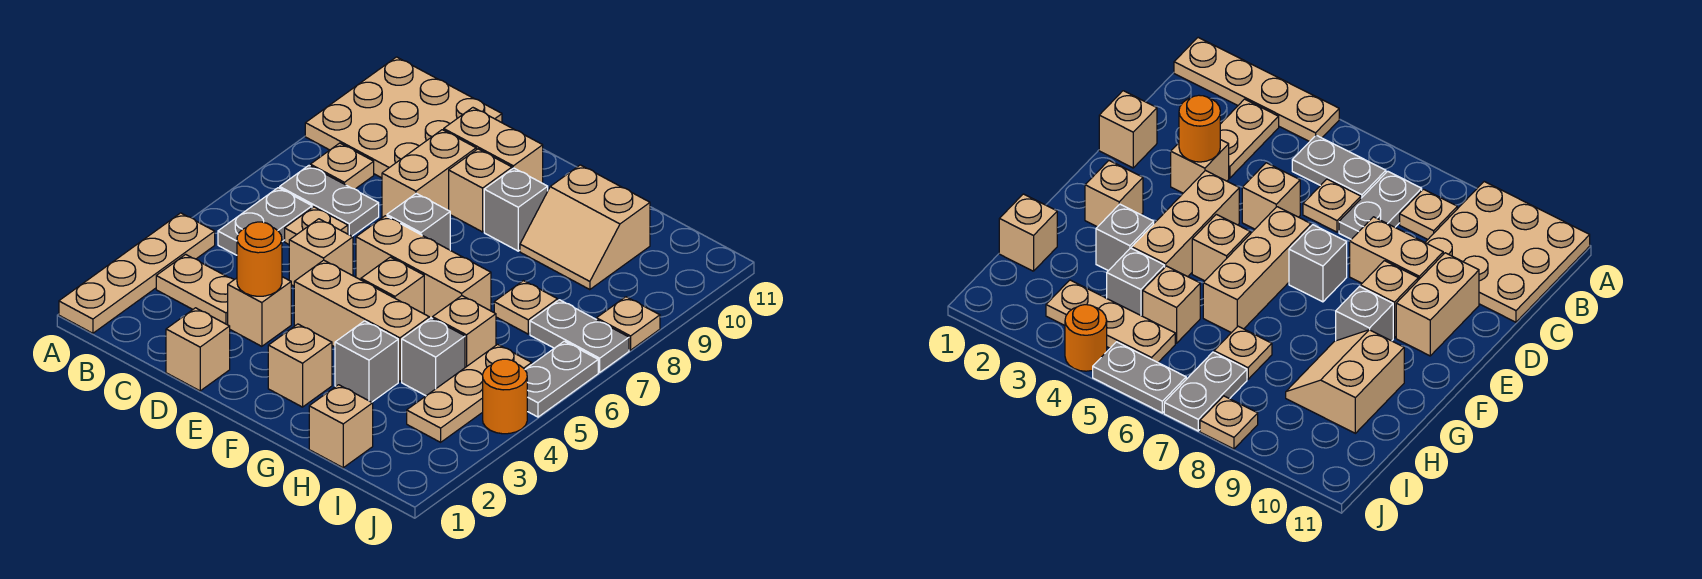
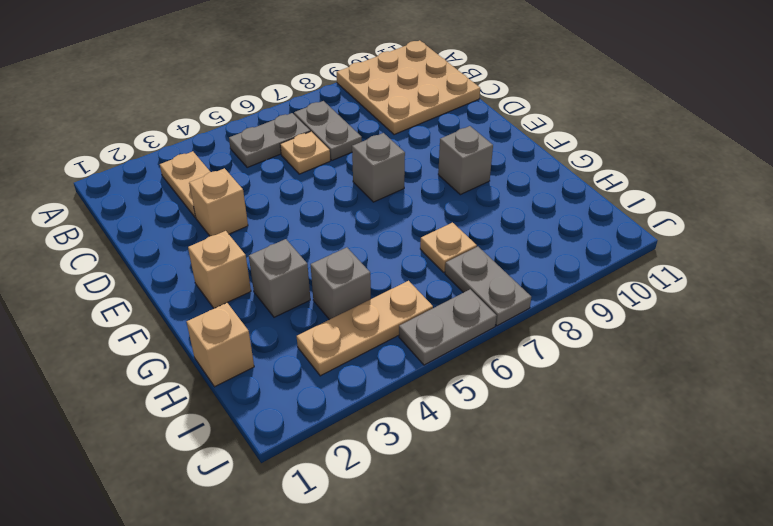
none -> tan plate A1:A4 level 1
none -> tan plate B8 level 1
none -> tan brick D1 level 1
none -> tan brick D5 level 1

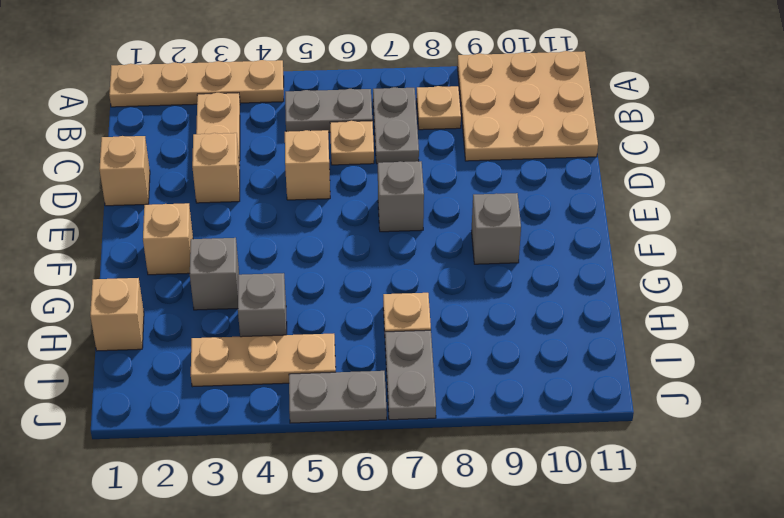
none -> tan brick D8:D9 level 1
none -> tan brick D10:E10 level 1
none -> tan brick E4:G4 level 1
none -> tan brick E6:G6 level 1

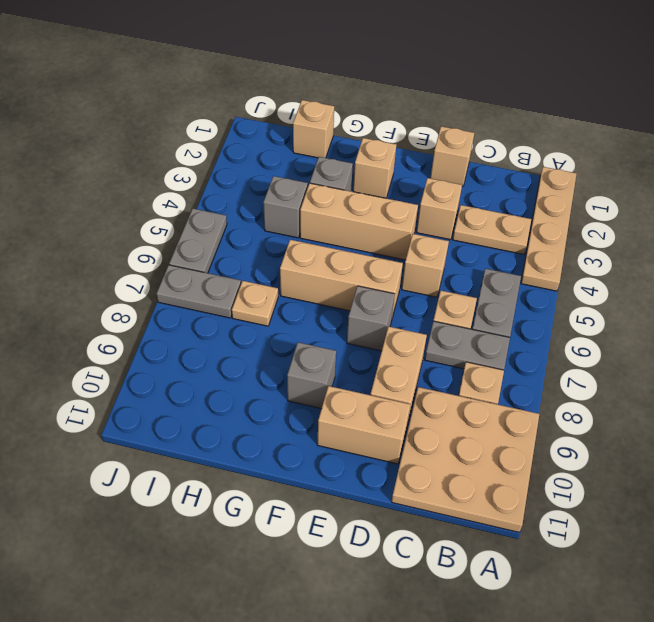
none -> tan brick E9 level 1
none -> tan brick F5 level 1
none -> tan slope G9:H10 level 1 top 10
none -> tan brick H5 level 1

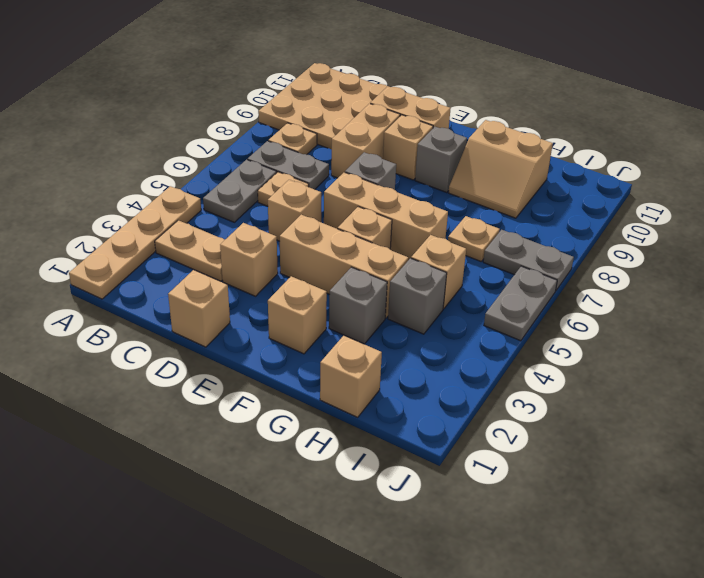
none -> tan plate I3:I5 level 1
none -> orange round brick J4 level 1
none -> tan plate J8 level 1
none -> orange round brick D3 level 2

